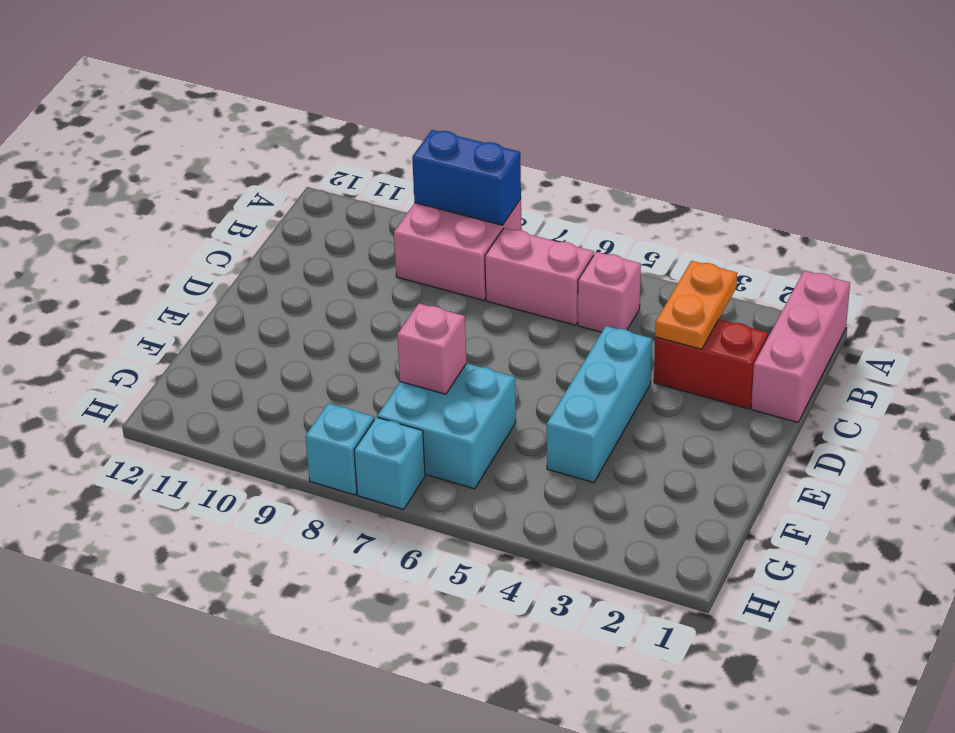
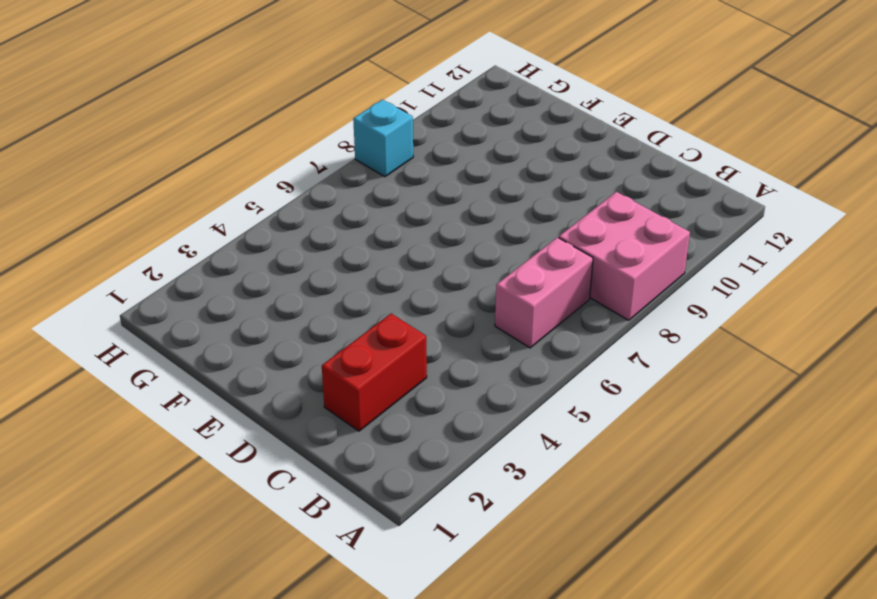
none -> pink brick A1:C1 level 1
none -> pink brick B5 level 1
none -> cyan brick D4:F4 level 1

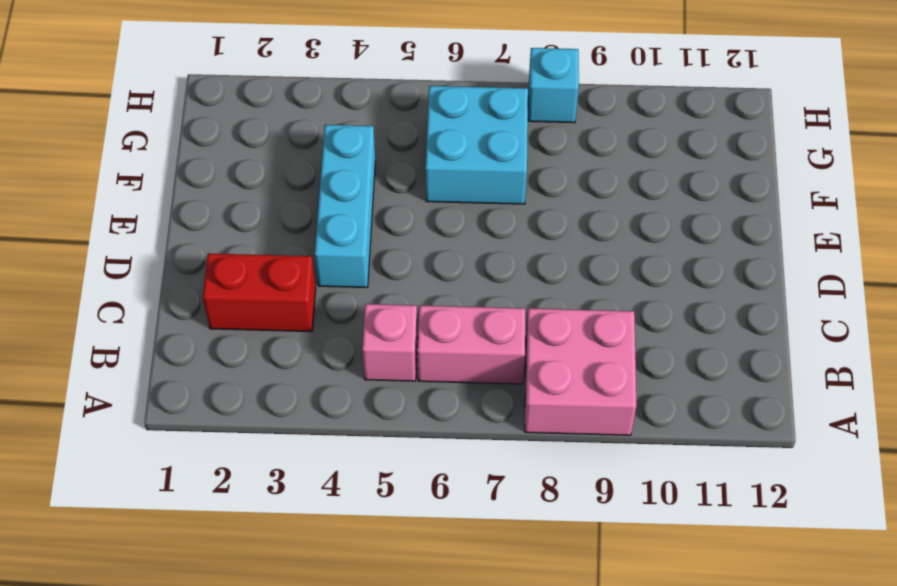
none -> pink brick A1:C1 level 1
none -> cyan brick H7 level 1
none -> blue brick A8:A9 level 2

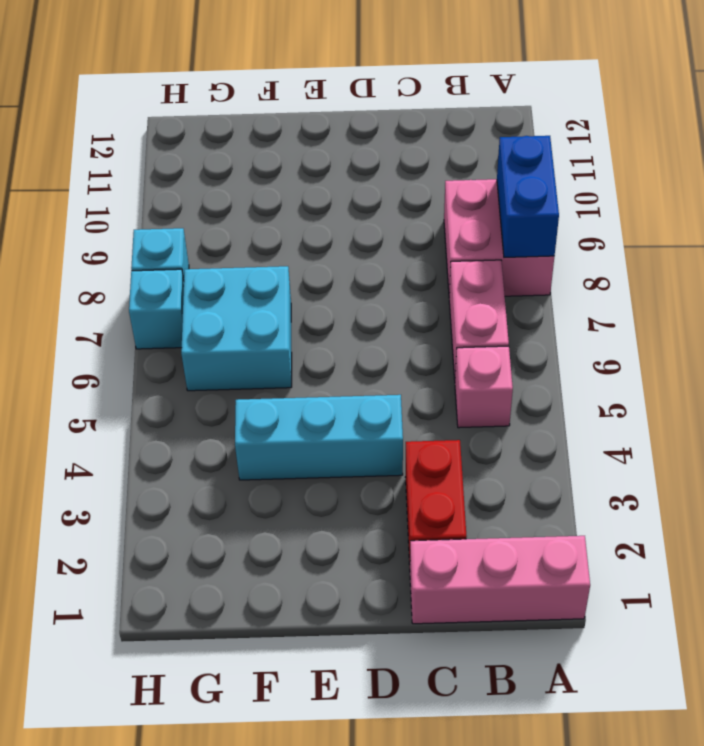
none -> orange plate B3:C3 level 2
none -> pink brick F7 level 2

